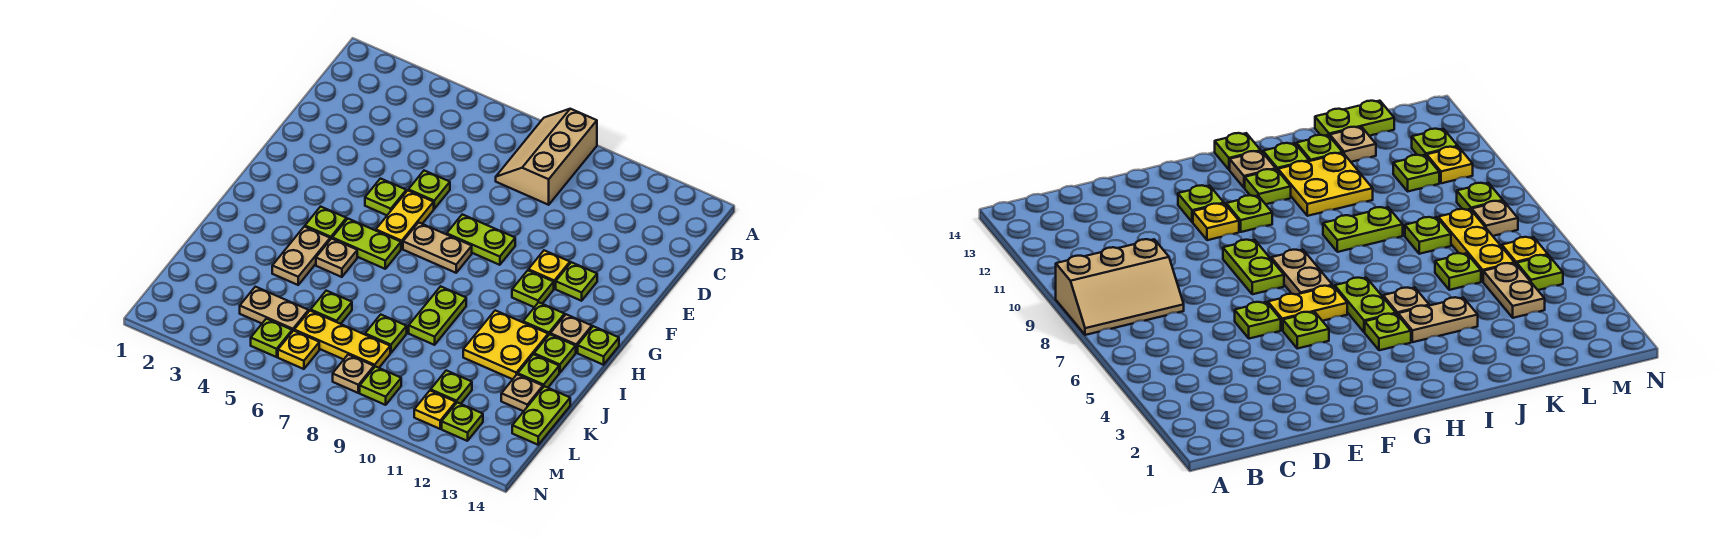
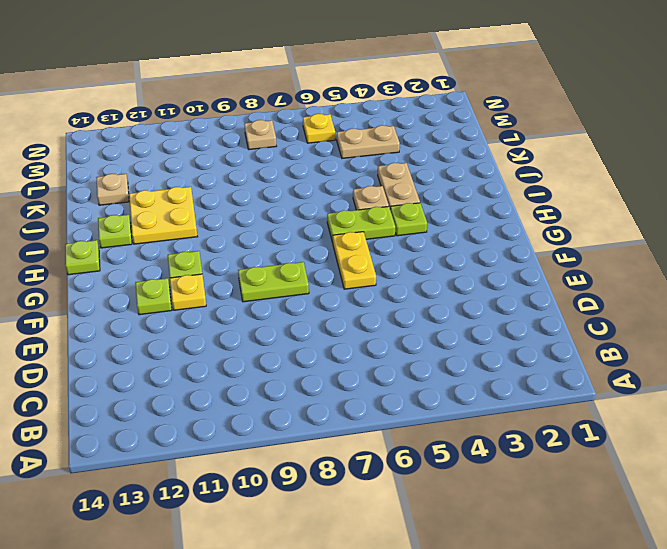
none -> tan slope A8:C9 level 1 top 9
none -> lime plate E6 level 1
none -> lime plate F5 level 1
none -> tan plate G7:G8 level 1

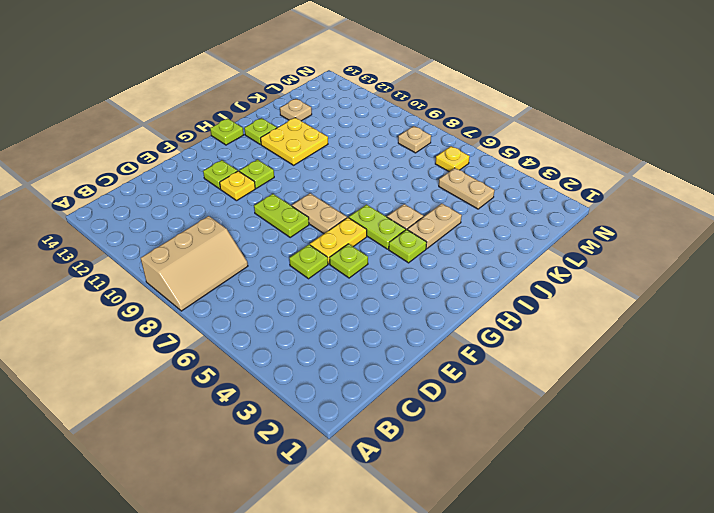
none -> lime plate H12 level 1
none -> tan plate H13 level 1
none -> lime plate I9:J9 level 1
none -> lime plate J13 level 1

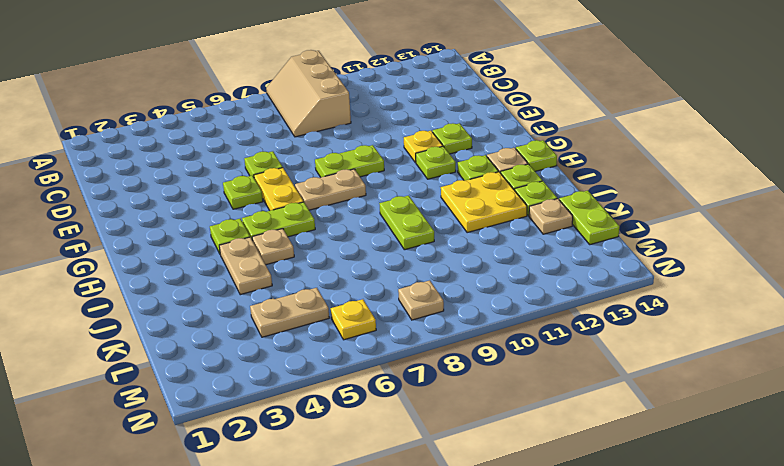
none -> lime plate K6 level 1
none -> lime plate K8 level 1
none -> yellow plate L6:L8 level 1
none -> lime plate L11 level 1

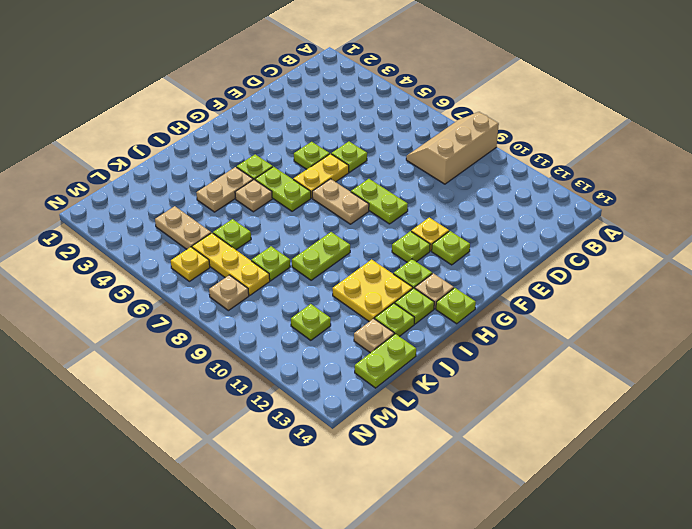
none -> lime plate M5 level 1
none -> lime plate M9 level 1
none -> yellow plate M11 level 1
none -> lime plate M12 level 1

